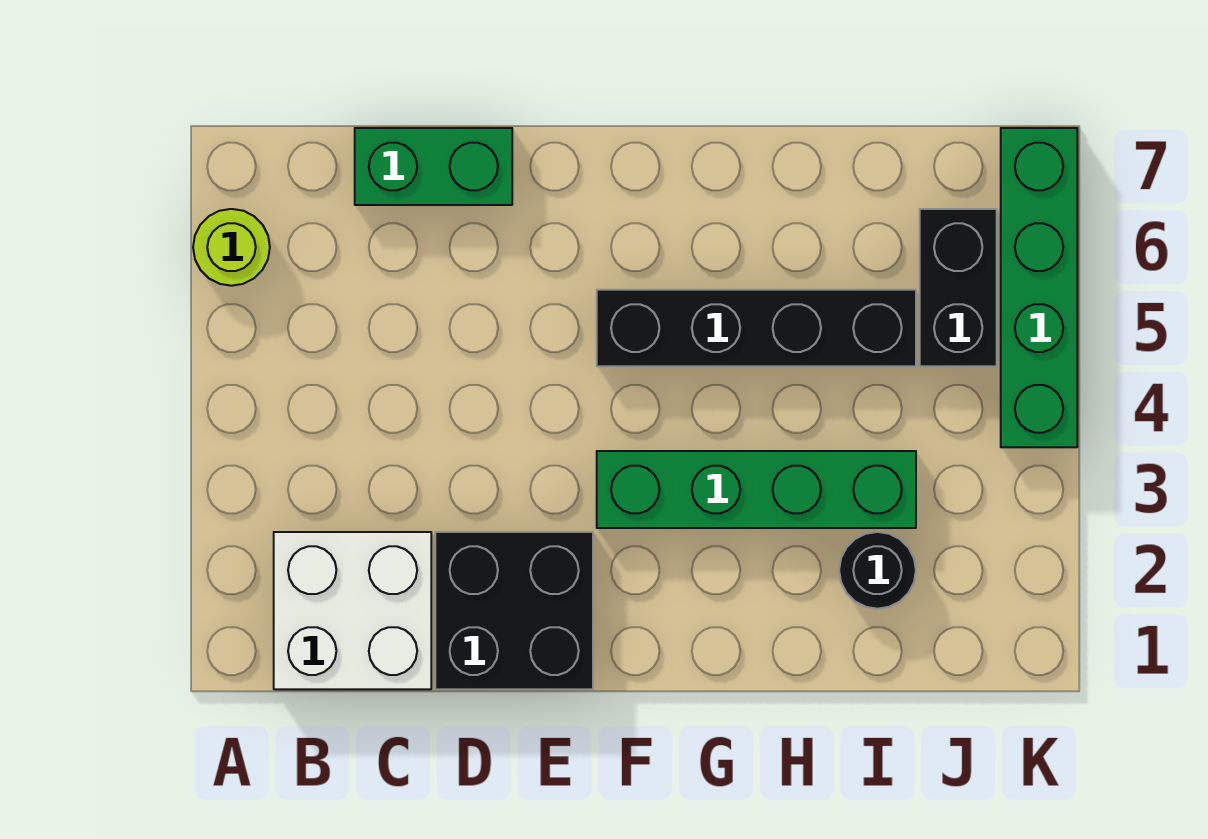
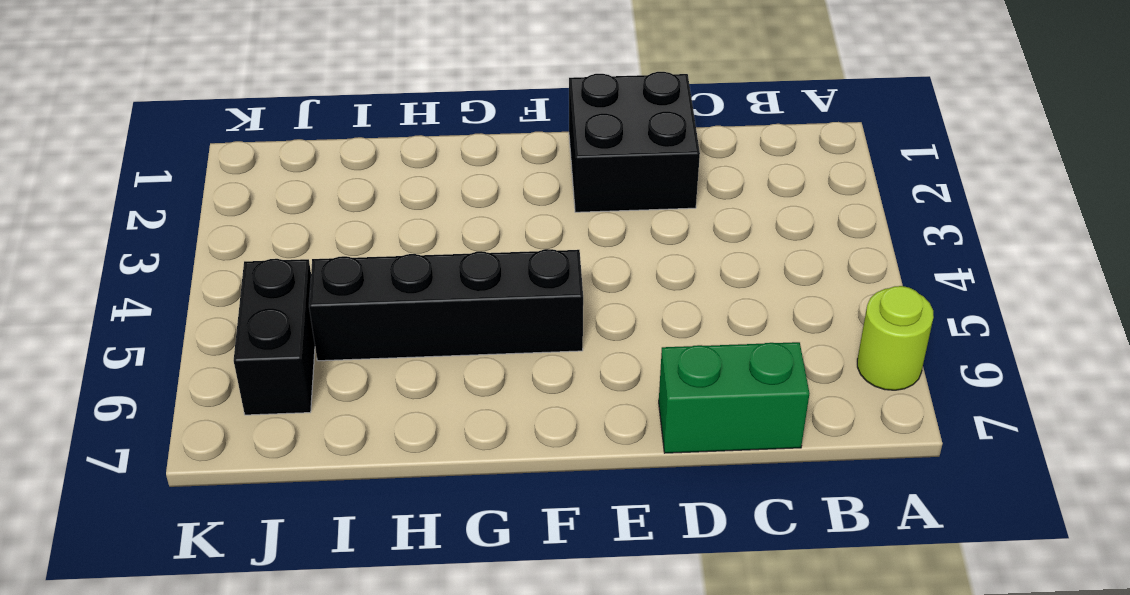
none -> white brick B1:C2 level 1
none -> green brick F3:I3 level 1

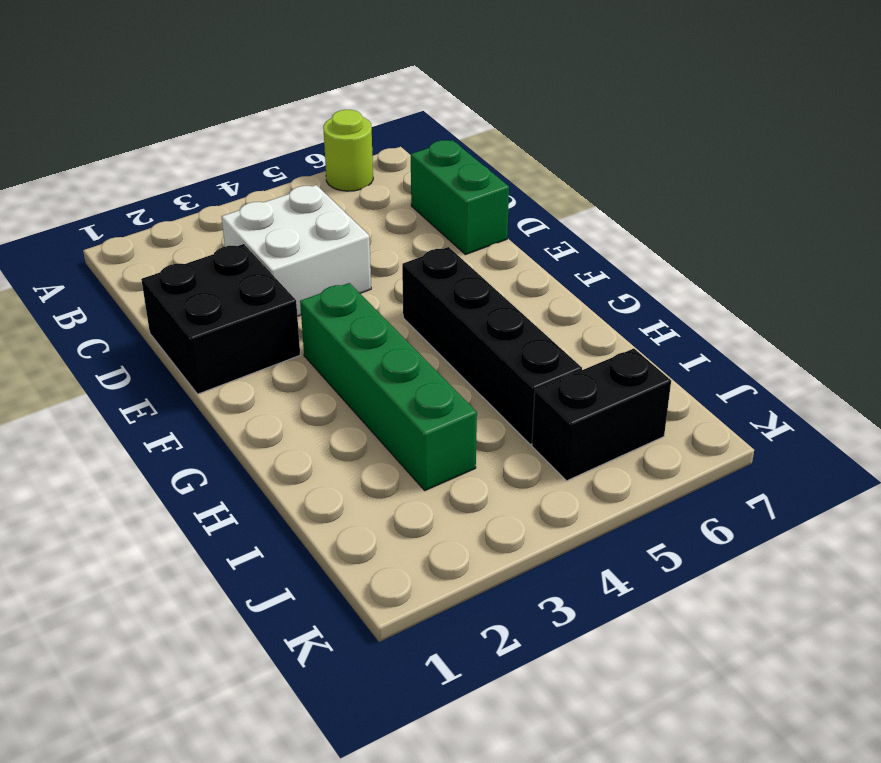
white brick C3:D4 level 1 -> white brick B1:C2 level 1
none -> black round brick I2 level 1
none -> green brick K4:K7 level 1

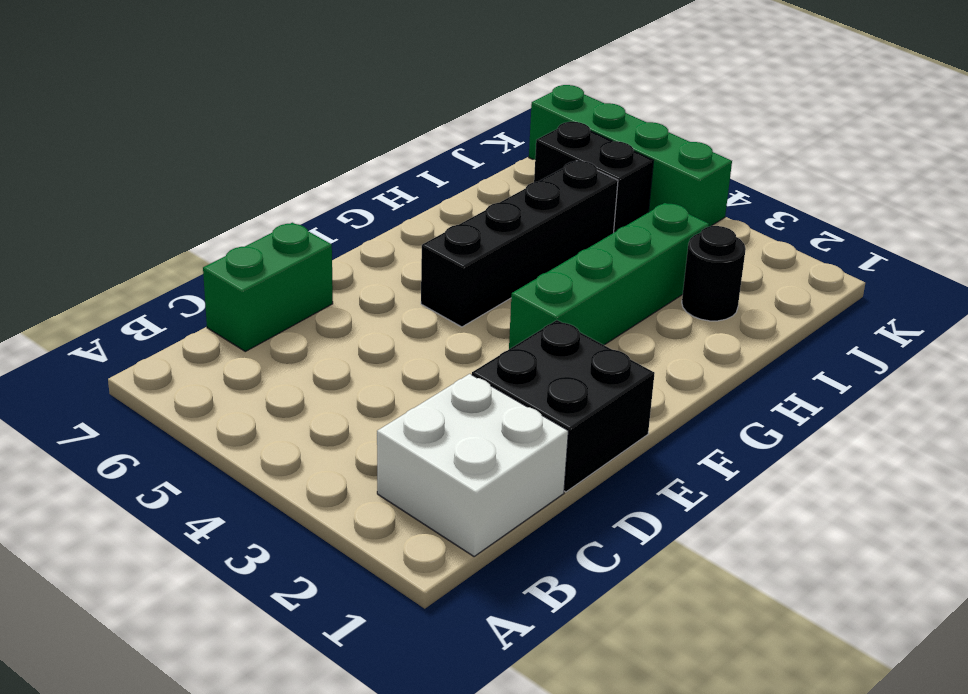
none -> lime round brick A6 level 1

